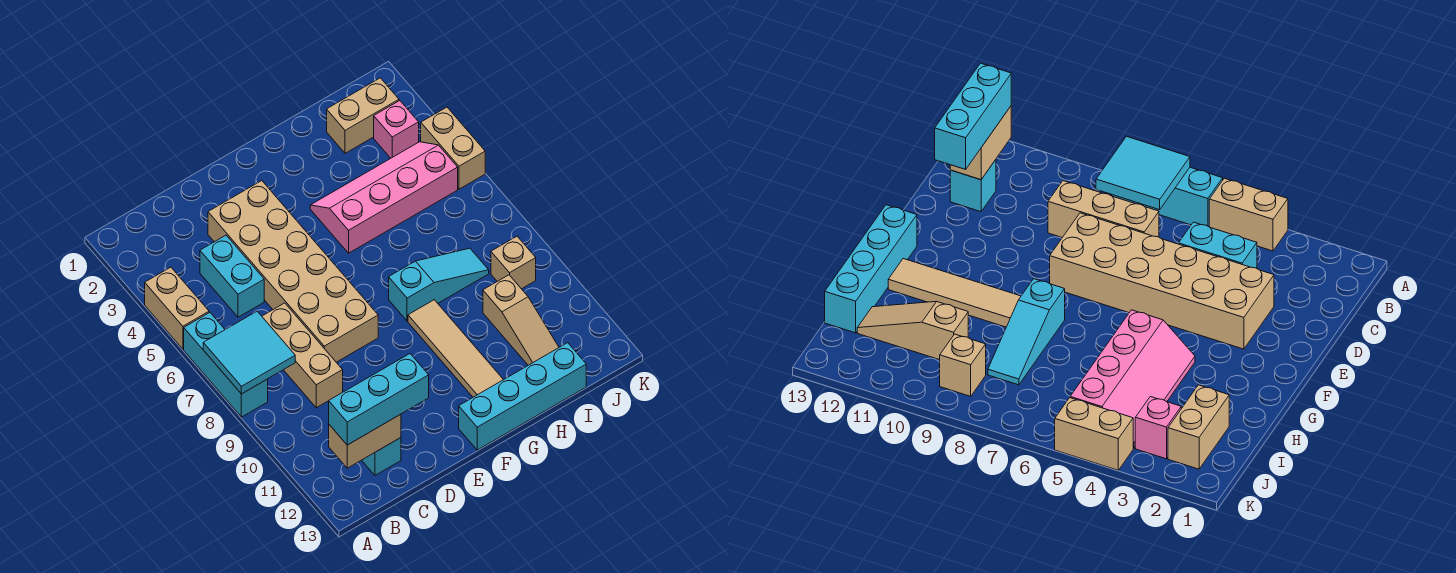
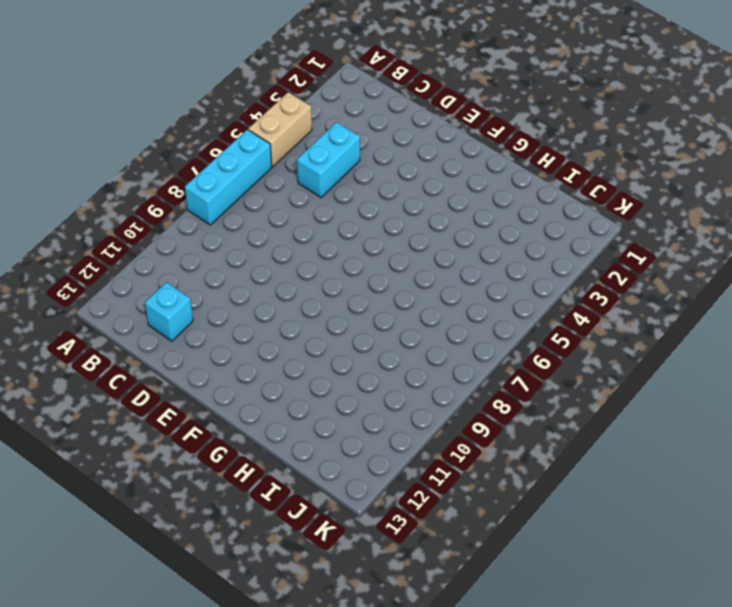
none -> tan brick C7:C9 level 1
none -> tan brick D3:E8 level 1
none -> cyan brick F13:I13 level 1

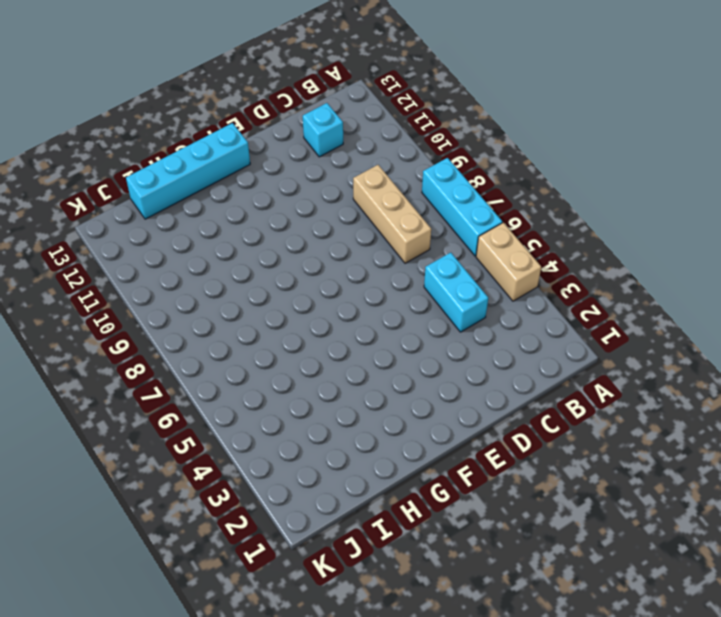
none -> tan brick D3:E8 level 1
none -> pink slope G4:J5 level 1 top 5
none -> cyan slope G8:I8 level 1 top G

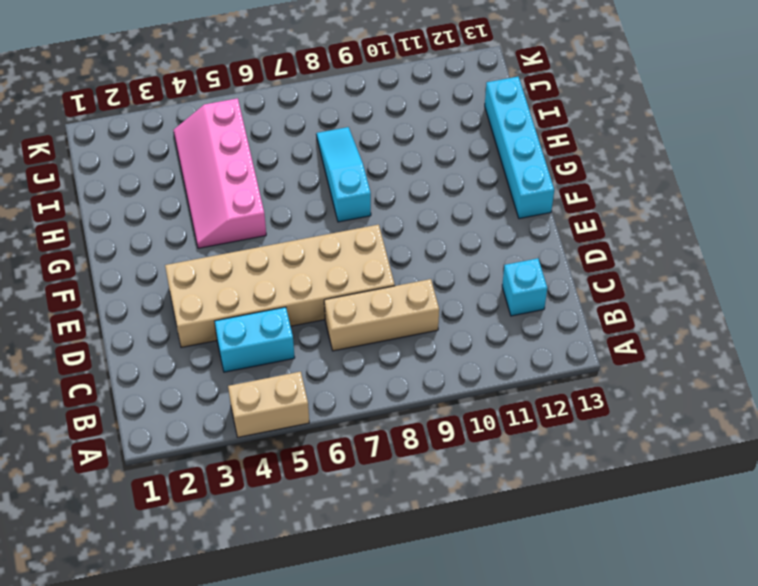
none -> cyan brick A6:A8 level 1
none -> tan tile G9:G12 level 1
none -> tan brick I2:J2 level 1

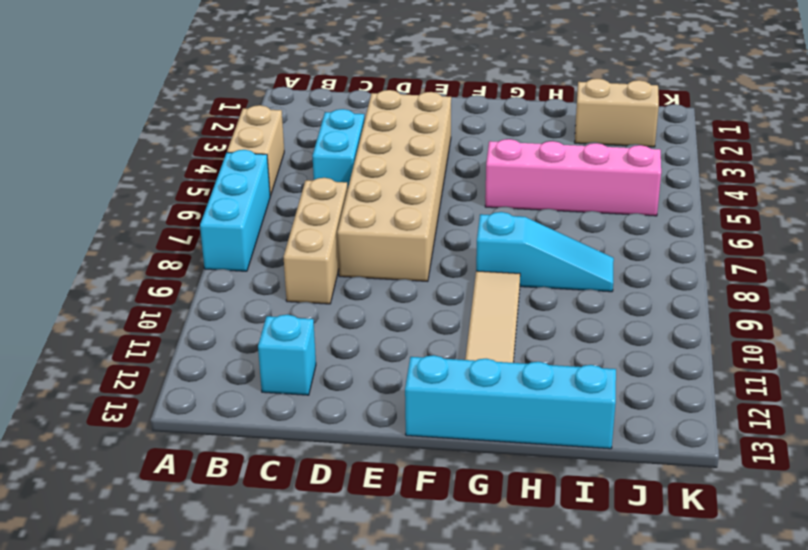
none -> tan slope I10:I12 level 1 top 10
none -> pink brick J3 level 1
none -> tan brick J9 level 1

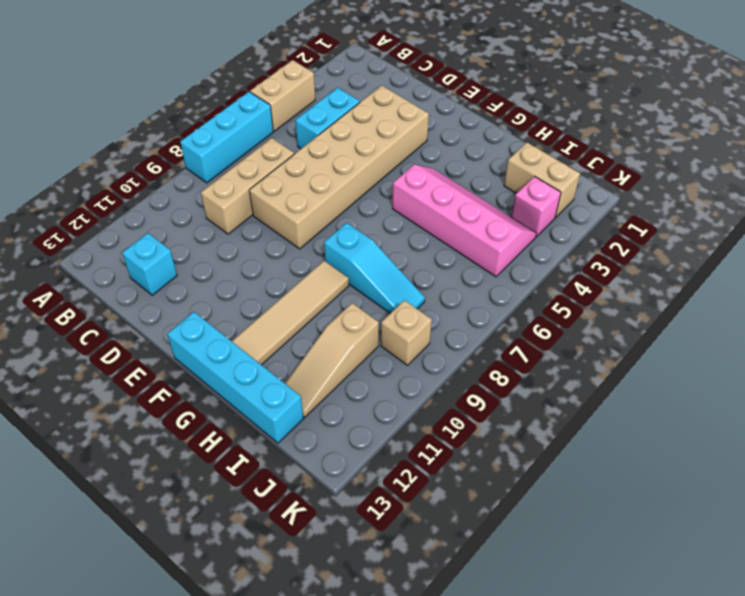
none -> tan brick K4:K5 level 1
none -> cyan tile A7:B8 level 2
none -> tan brick B12:C12 level 2

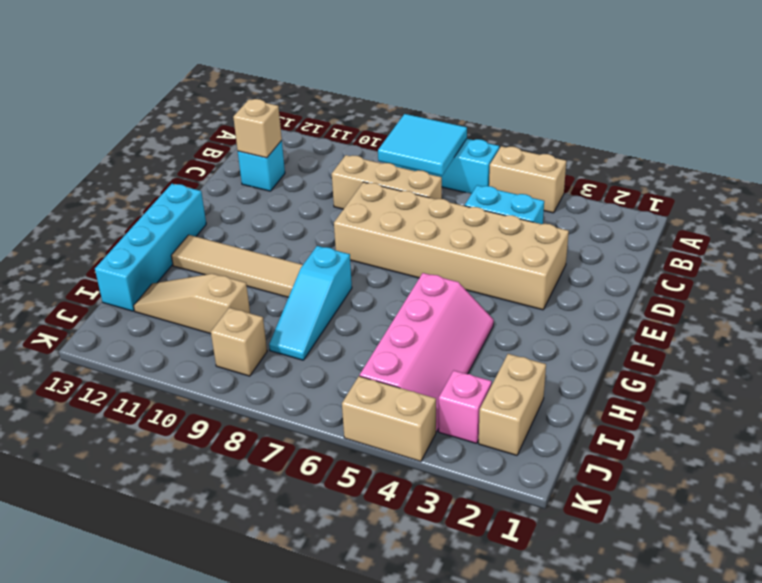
tan brick C12 level 2 -> tan brick B12:C12 level 2
none -> cyan brick B12:D12 level 3

